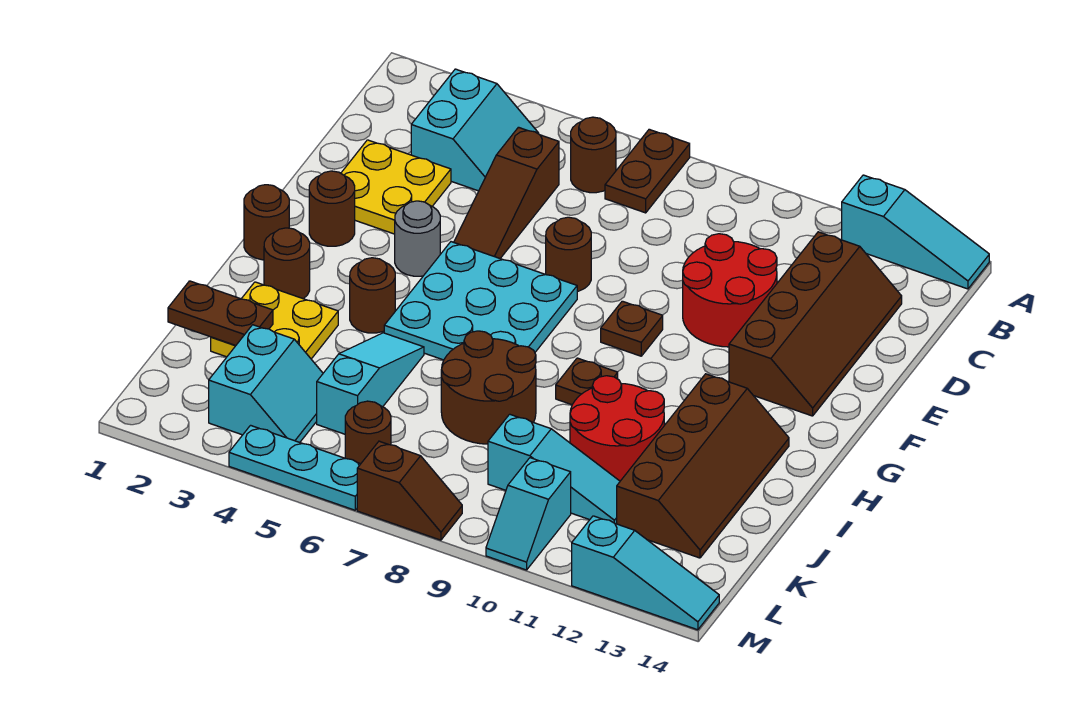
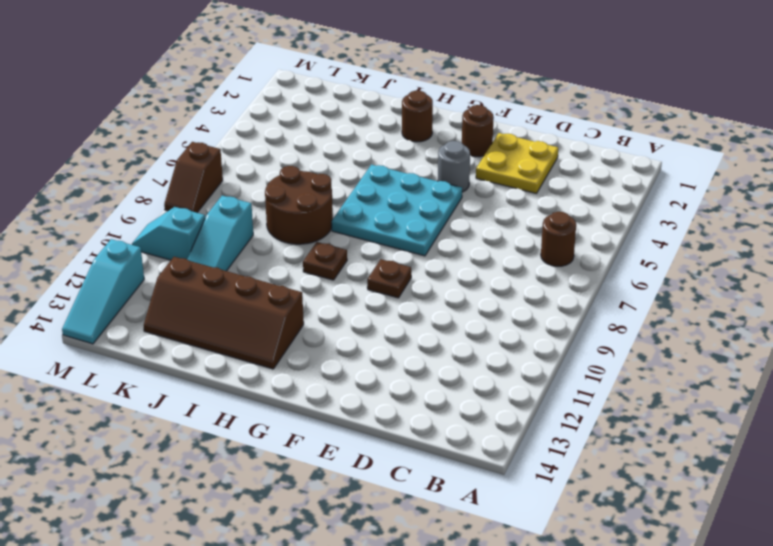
none -> brown plate A7:B7 level 1
none -> cyan slope A12:A14 level 1 top 12
none -> cyan slope B3:C4 level 1 top 3
none -> brown slope C5:E5 level 1 top C

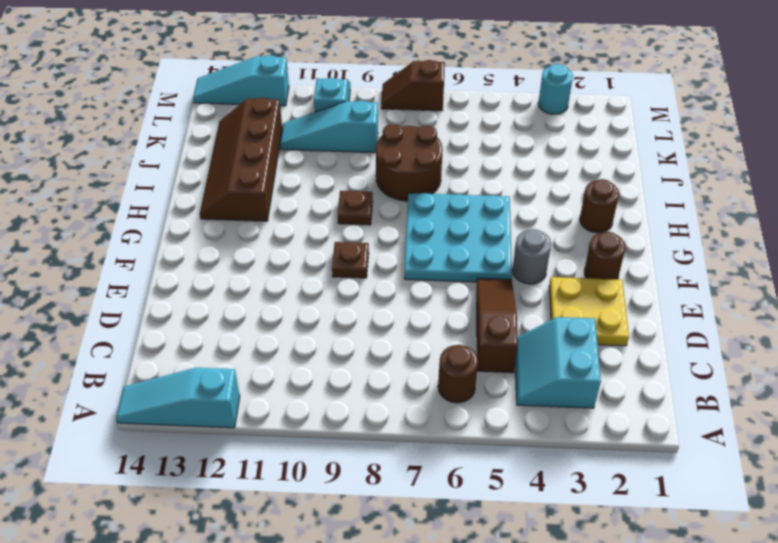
cyan round brick M3 level 1 -> none
none -> brown plate A7:B7 level 1
none -> brown slope C12:F13 level 1 top 12
none -> red round brick D10:E11 level 1
none -> brown round brick E7 level 1

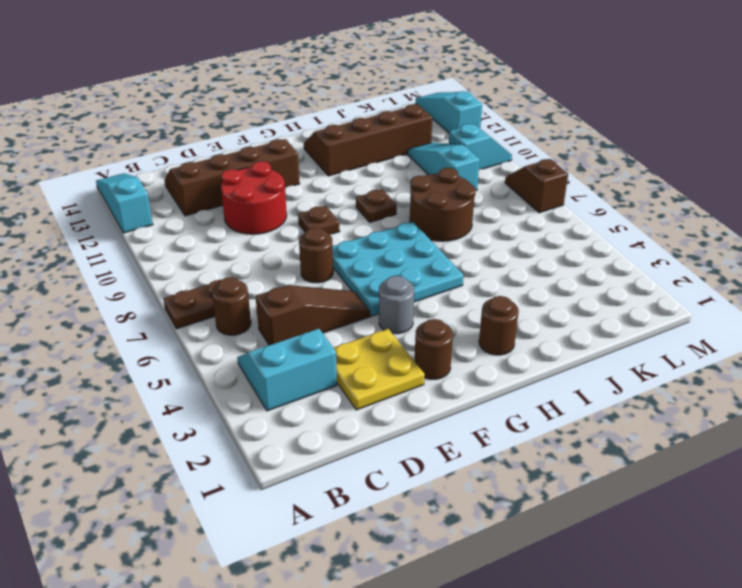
none -> brown round brick G1 level 1
none -> brown round brick H4 level 1
none -> yellow plate I2:J3 level 1
none -> cyan slope I5:K5 level 1 top K

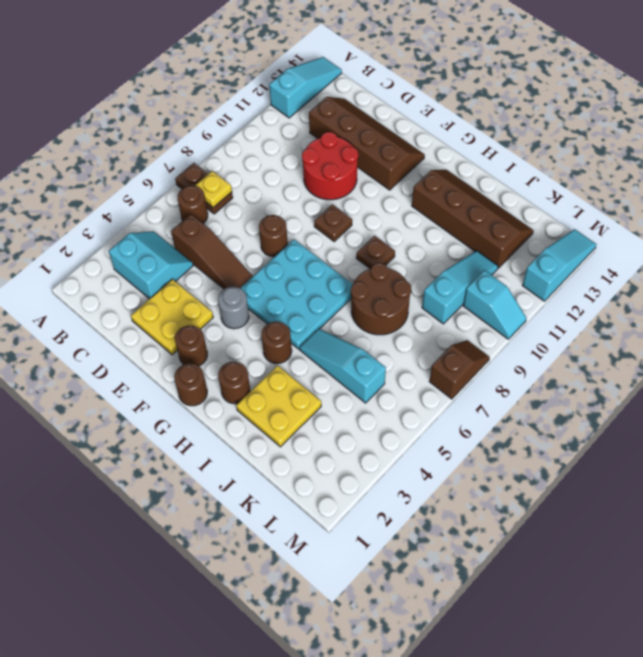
yellow plate B7 level 2 -> none
none -> red round brick I10:J11 level 1
none -> cyan slope K3:L4 level 1 top 3
none -> brown round brick L6 level 1
none -> cyan plate M4:M6 level 1

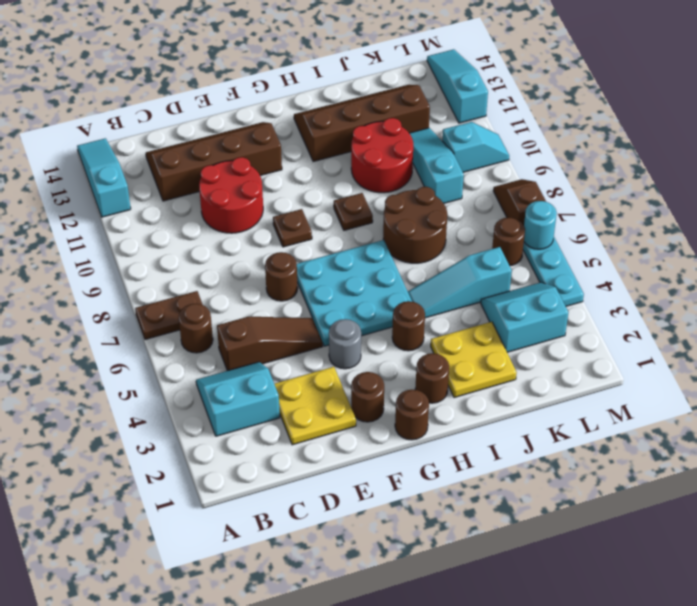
cyan round brick M6 level 2 -> none
none -> brown plate J1:J2 level 2

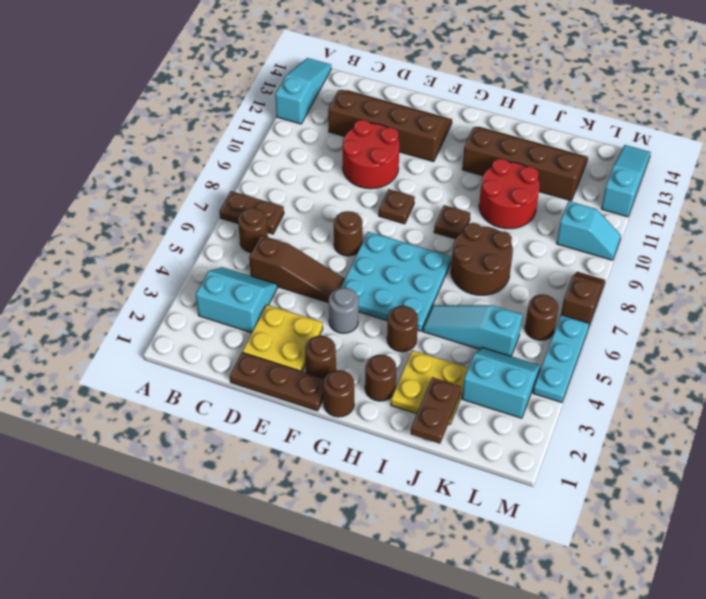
brown plate D1:F1 level 1 -> none
none -> cyan slope K9:K11 level 1 top 9

